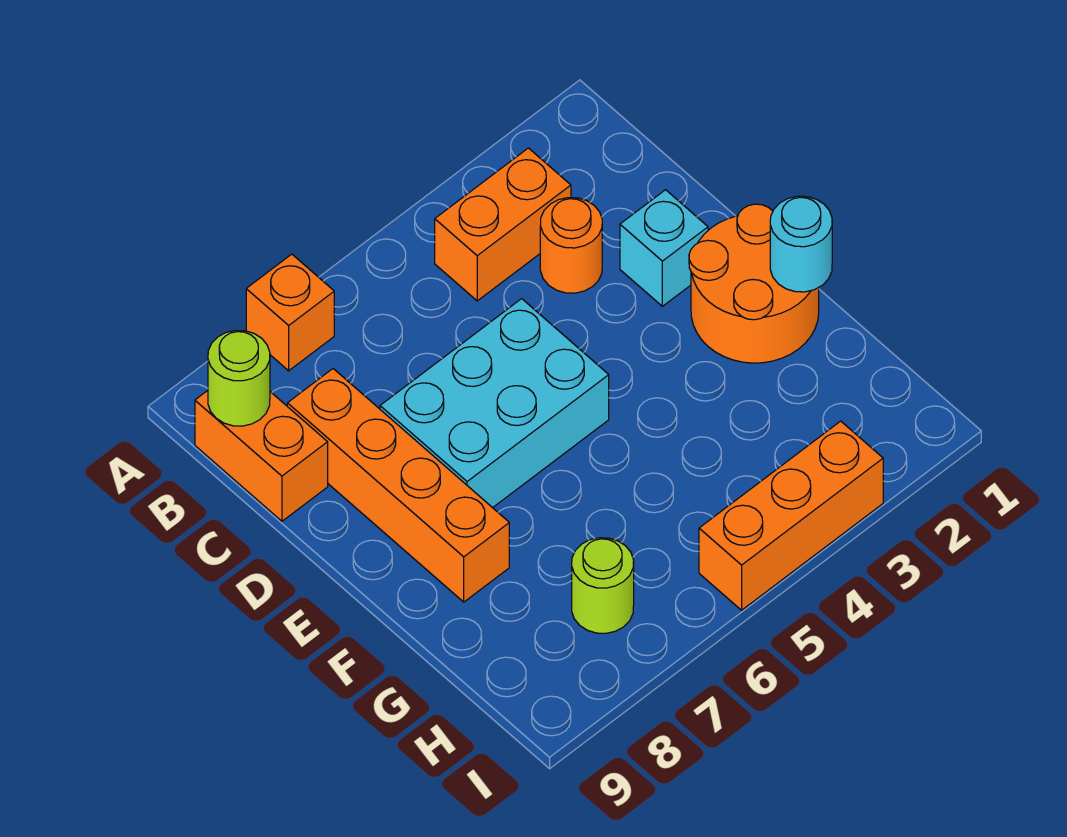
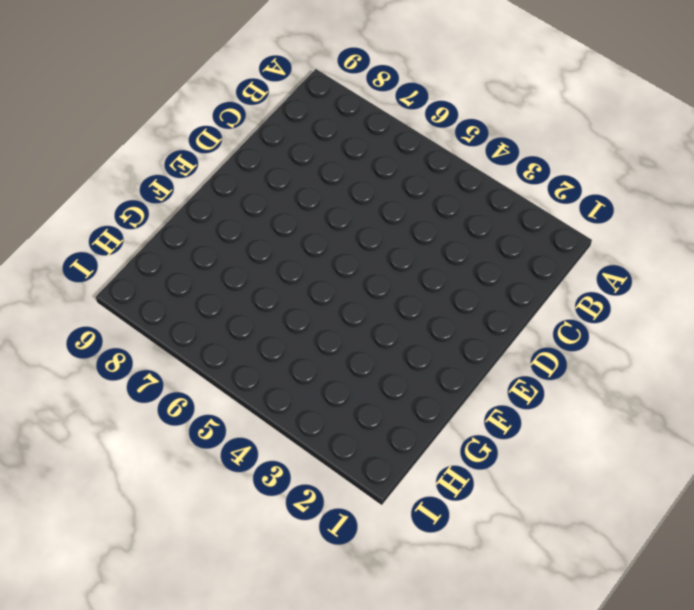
none -> orange brick A7 level 1
none -> orange brick B3:B4 level 1
none -> orange brick B9:C9 level 1

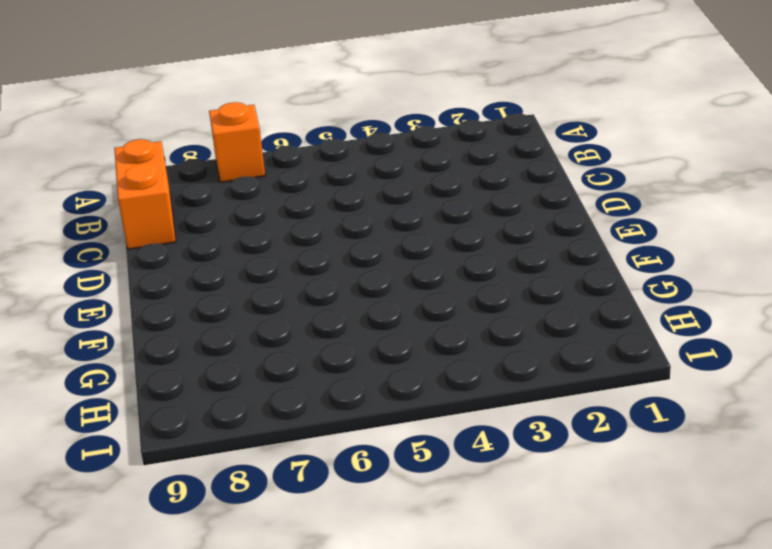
none -> orange brick B3:B4 level 1
none -> orange round brick C3 level 1
none -> orange brick C8:F8 level 1

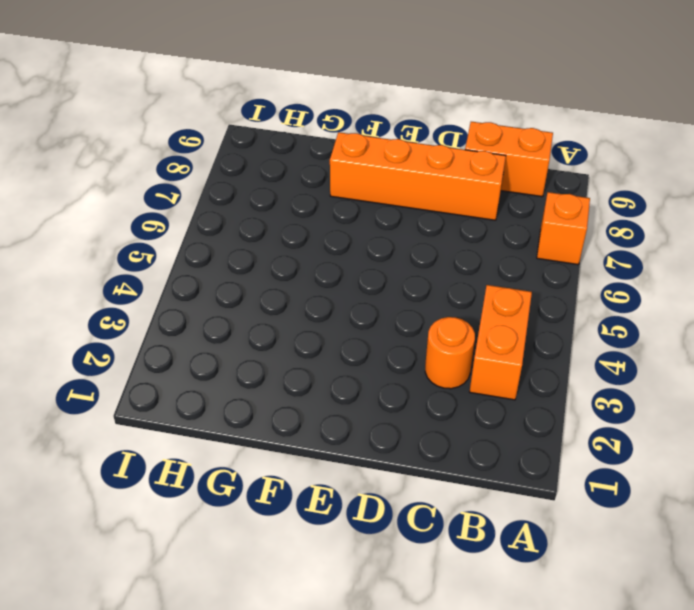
none -> cyan brick D2 level 1
none -> cyan brick D5:E7 level 1
none -> orange round brick E1:F2 level 1

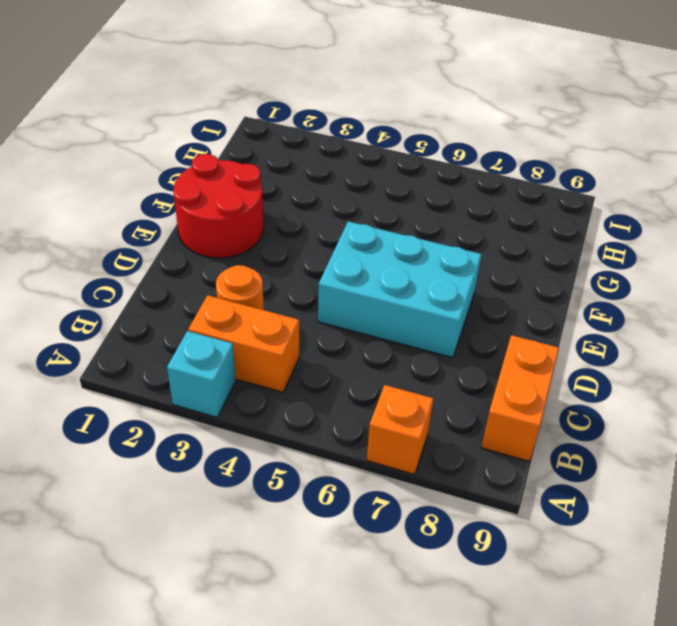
cyan brick A3 level 1 -> cyan brick D2 level 1
red round brick E1:F2 level 1 -> orange round brick E1:F2 level 1
none -> orange brick C8:F8 level 1
none -> lime round brick H7 level 1
none -> orange brick I3:I5 level 1

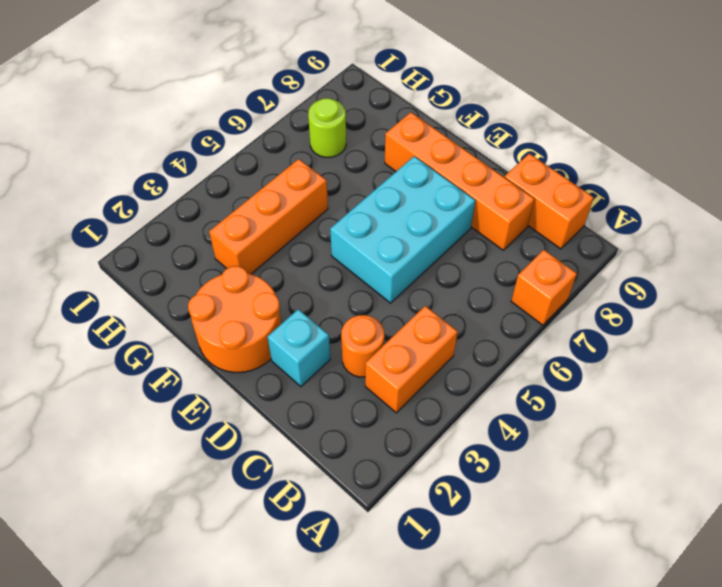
orange brick G3:G5 level 1 -> orange brick I3:I5 level 1
none -> lime round brick B9 level 2
none -> cyan round brick F1 level 2

